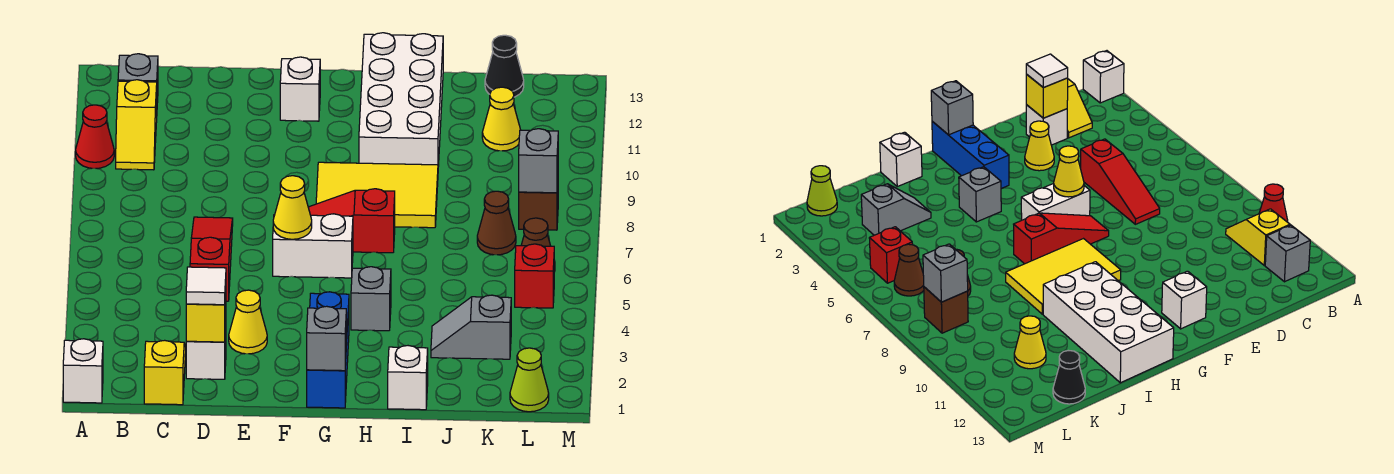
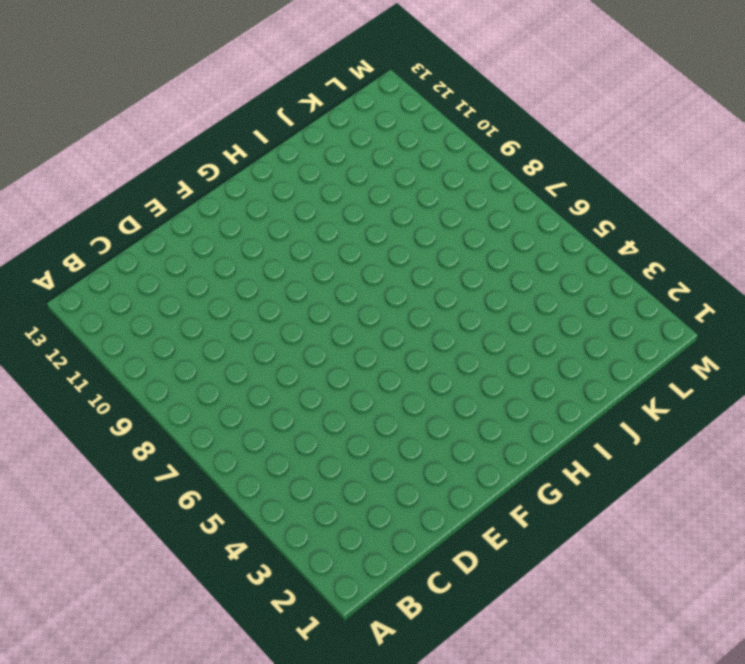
none -> white brick A1 level 1
none -> red cone A10 level 1
none -> yellow slope B10:B11 level 1 top 11

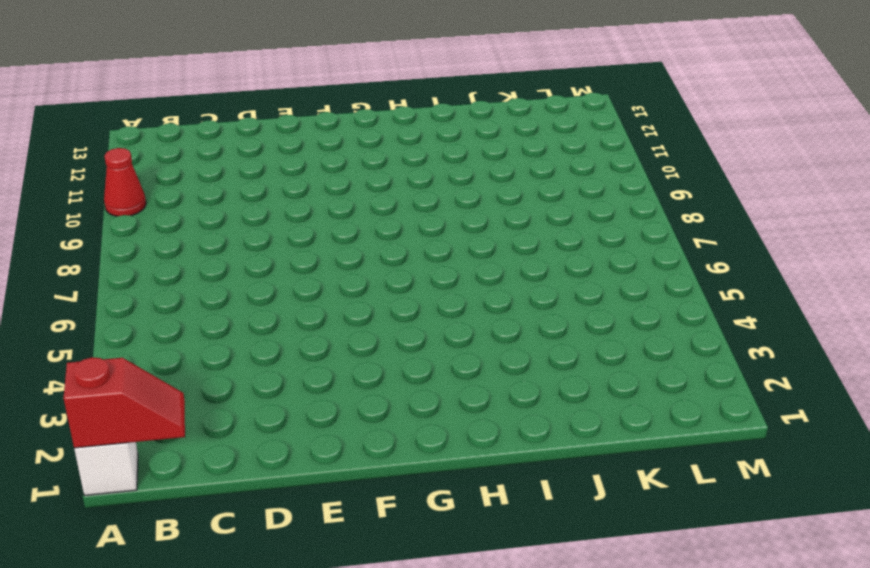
red slope A1:B1 level 2 top A -> none
none -> yellow slope B10:B11 level 1 top 11
none -> grey brick B12 level 1
none -> yellow slope C1:C2 level 1 top 1

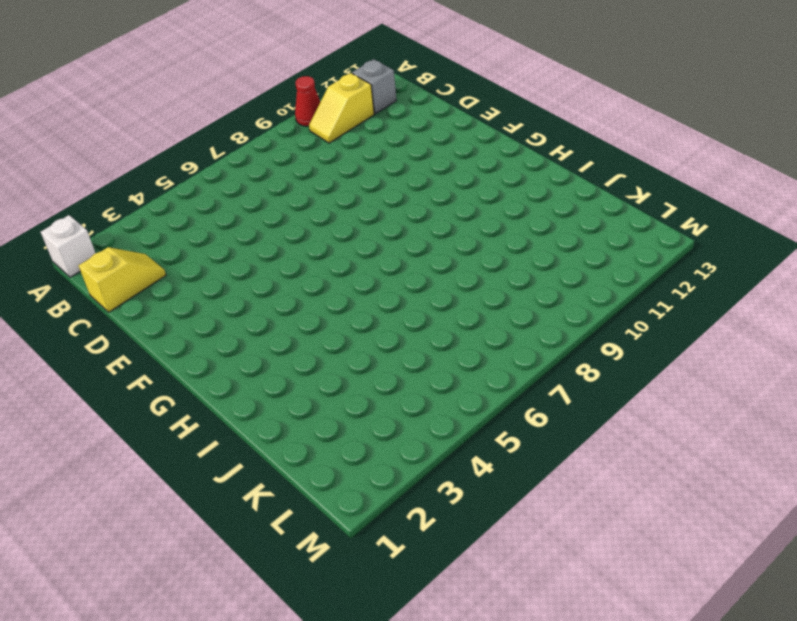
none -> white brick D2 level 1
none -> red slope D5:D7 level 1 top 5
none -> yellow cone E3 level 1

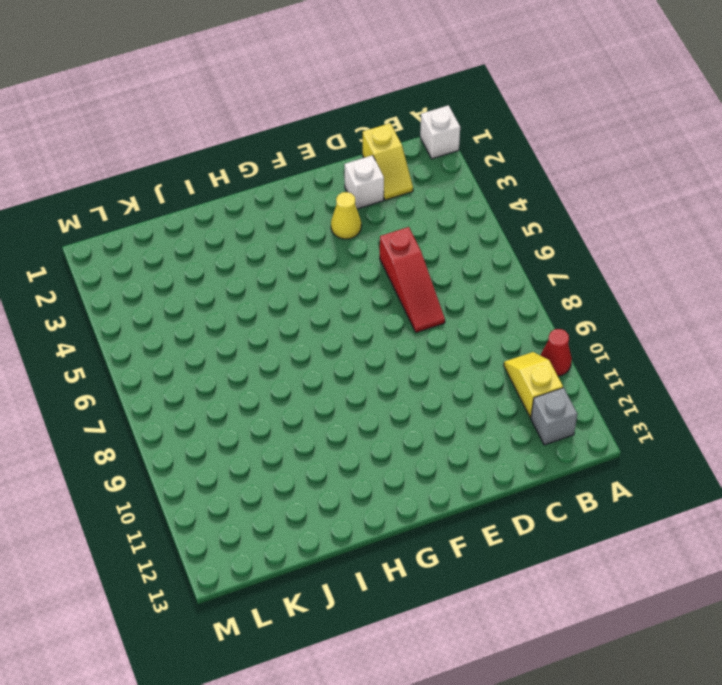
none -> white brick F6:G6 level 1
none -> red slope F7:H7 level 1 top H
none -> white brick F12 level 1

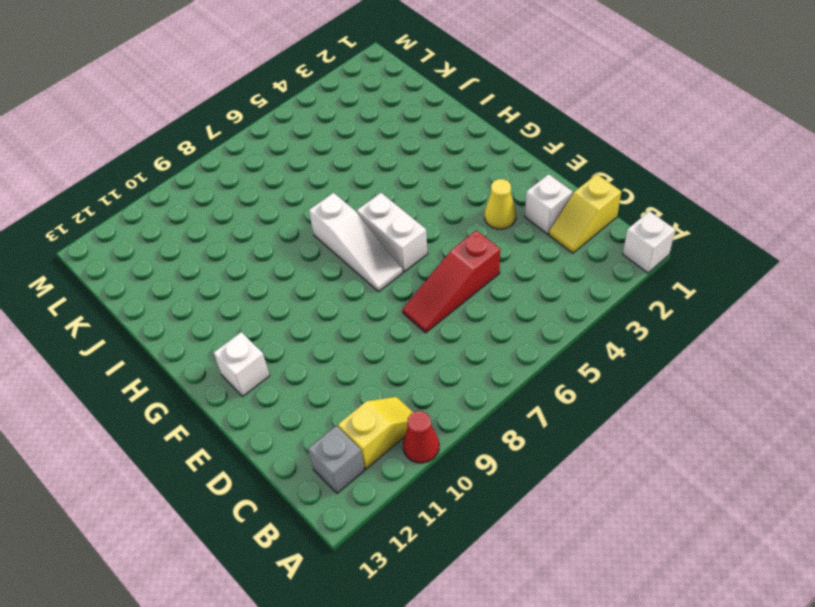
white slope F7:H7 level 1 top H -> red slope F7:H7 level 1 top H
none -> blue brick G1:G3 level 1
none -> yellow tile G8:I9 level 1
none -> grey brick H4 level 1

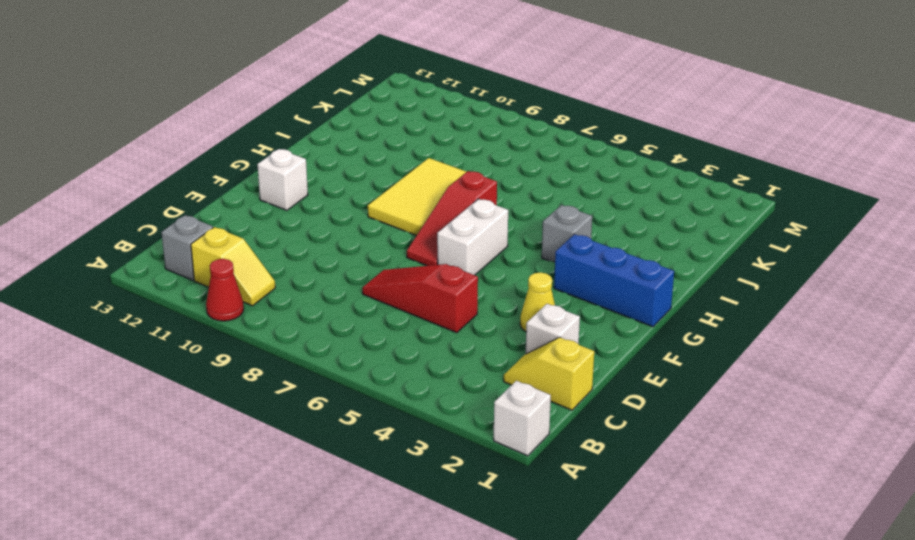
none -> white brick H10:I13 level 1
none -> white brick I1 level 1
none -> grey slope J3:K3 level 1 top K

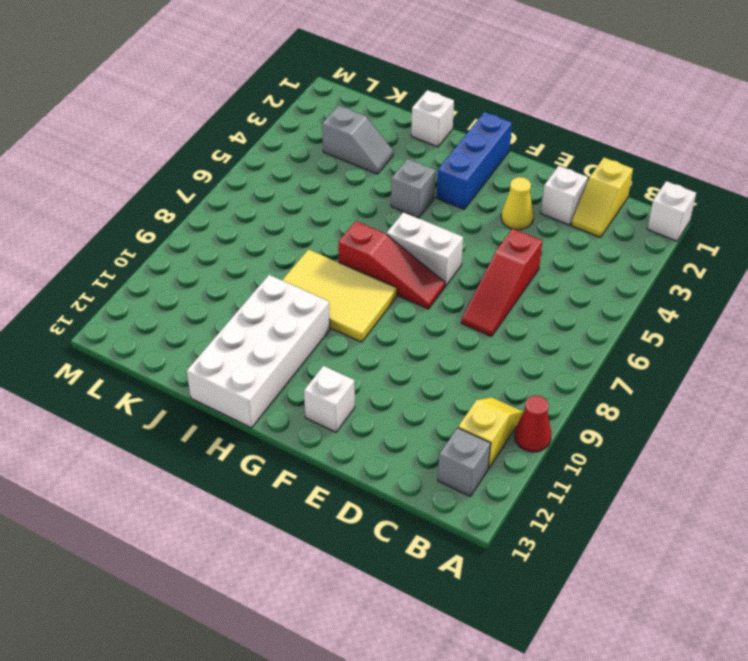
none -> brown cone K7 level 1
none -> yellow cone K11 level 1
none -> black cone K13 level 1

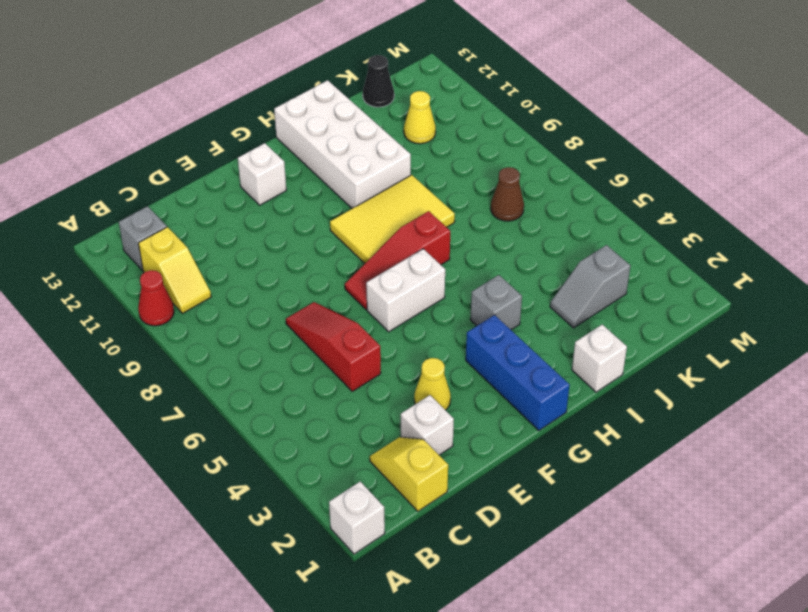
none -> lime cone L1 level 1
none -> red brick L5 level 1
none -> brown cone L6 level 1

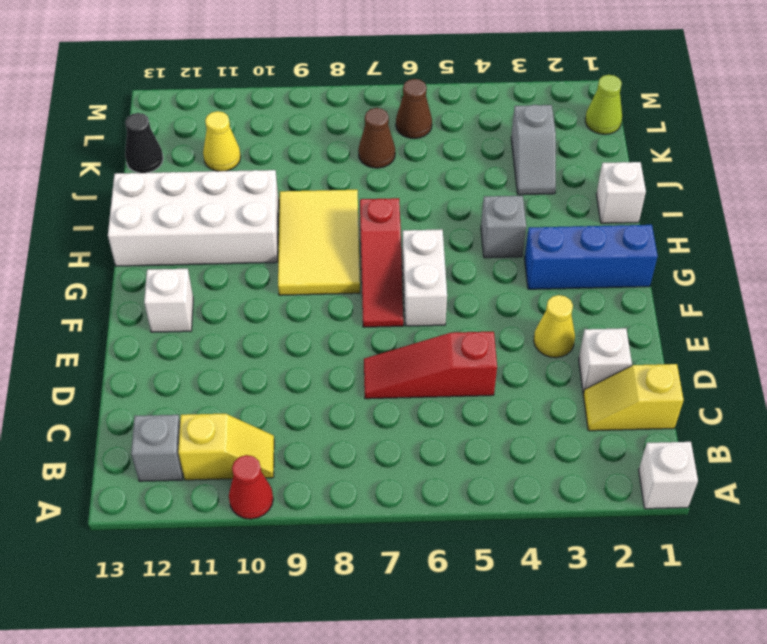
none -> red brick L5 level 1
none -> brown brick L8 level 1
none -> yellow brick D2 level 2

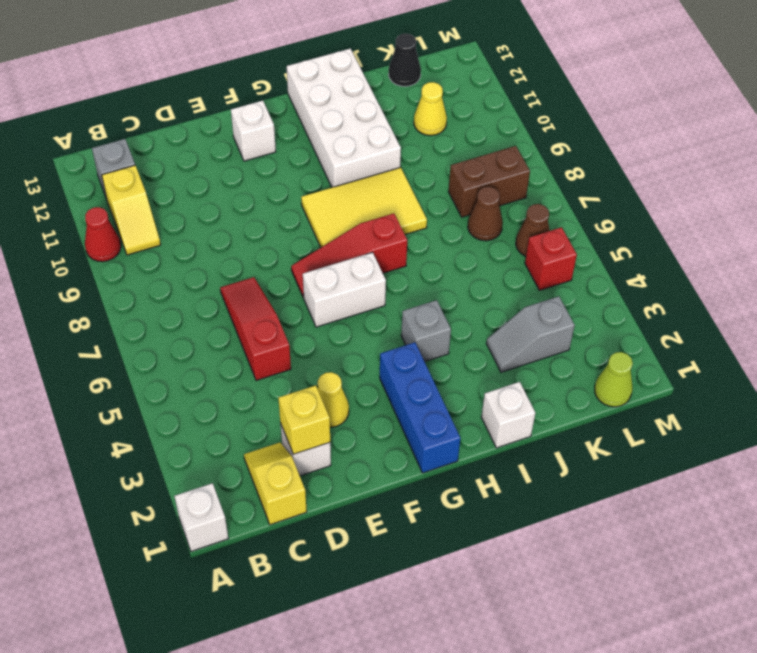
brown brick K8:L8 level 1 -> brown brick L8 level 1
none -> yellow cone F6 level 2
none -> grey brick G1 level 2
none -> grey brick L8 level 2

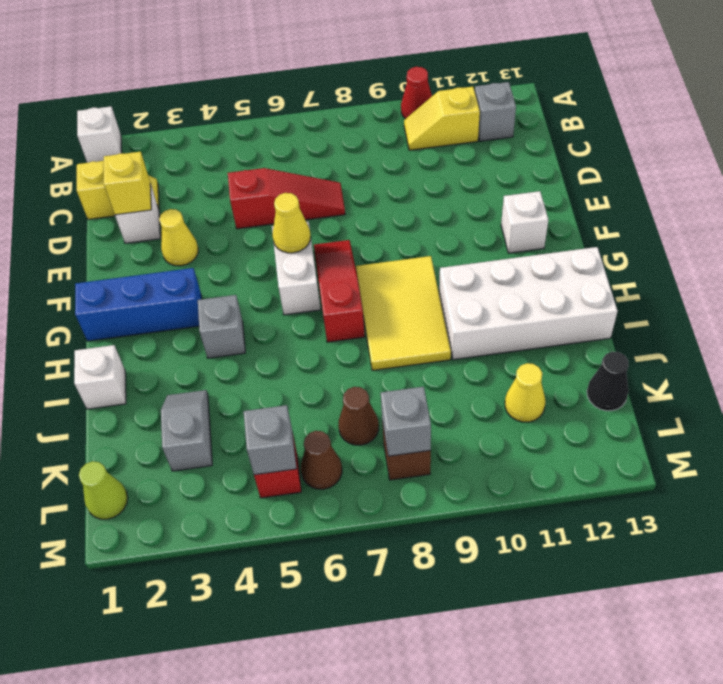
grey brick L5 level 2 -> grey brick G1 level 2
none -> white tile D2 level 3

